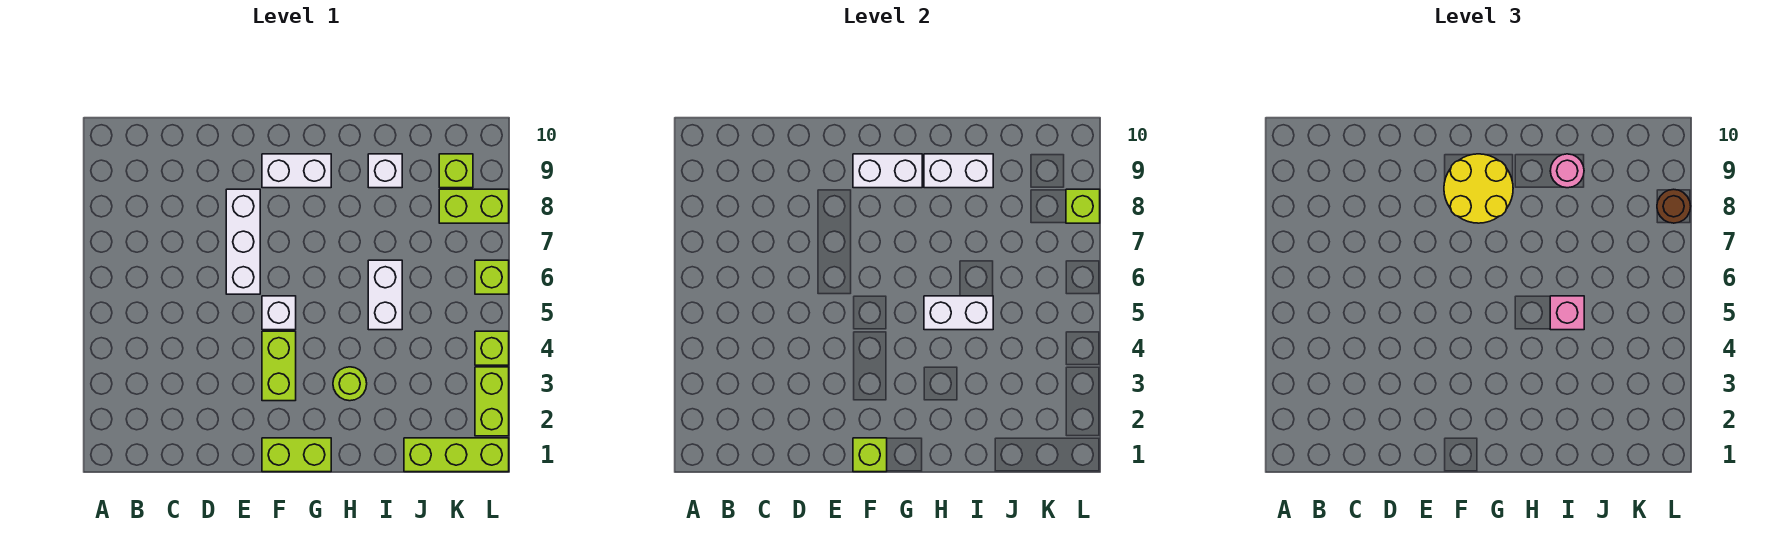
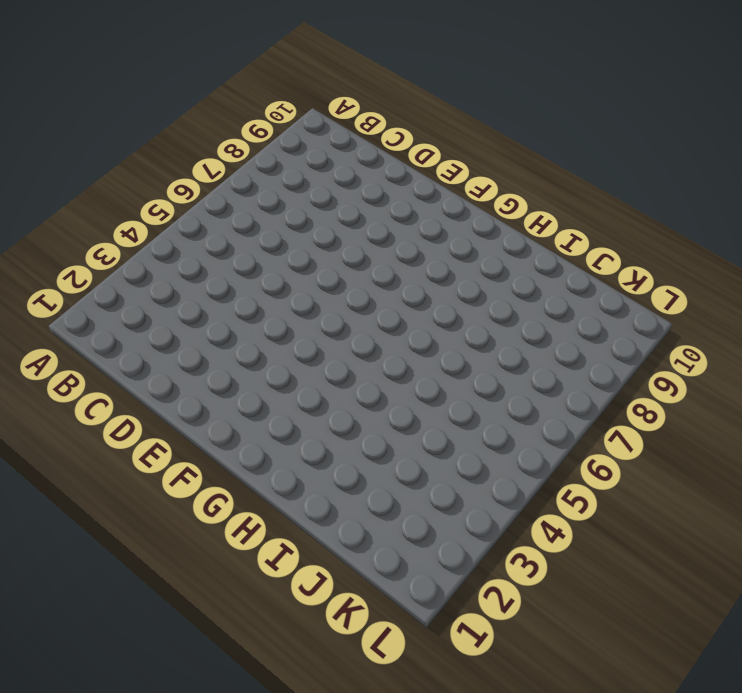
none -> white brick E6:E8 level 1
none -> lime brick F1:G1 level 1
none -> lime brick F3:F4 level 1

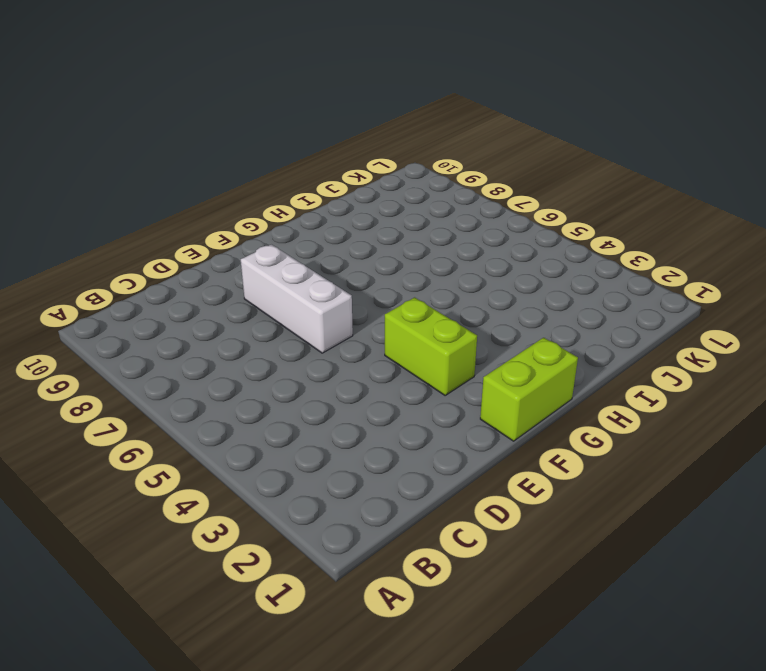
none -> white brick F5 level 1
none -> white brick F9:G9 level 1
none -> lime round brick H3 level 1

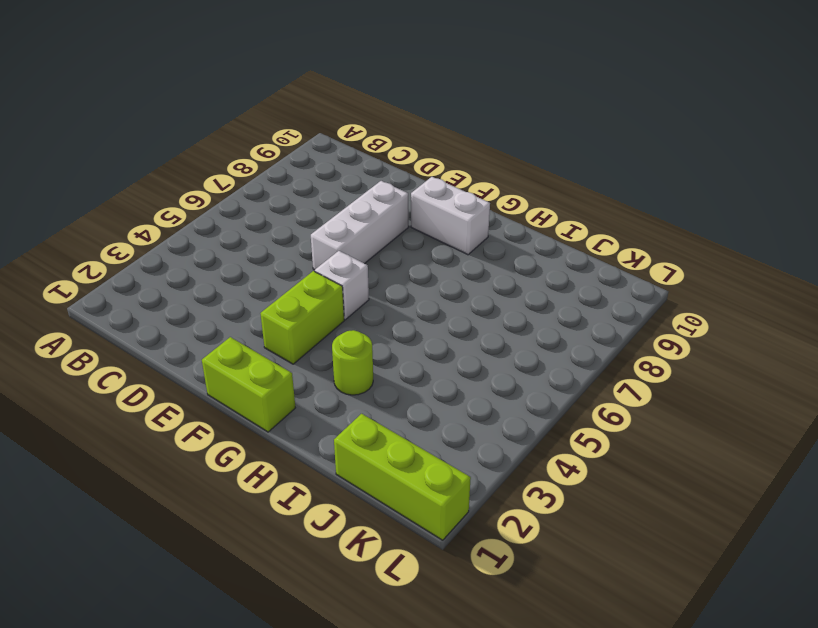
none -> white brick I5:I6 level 1
none -> white brick I9 level 1
none -> lime brick K8:L8 level 1

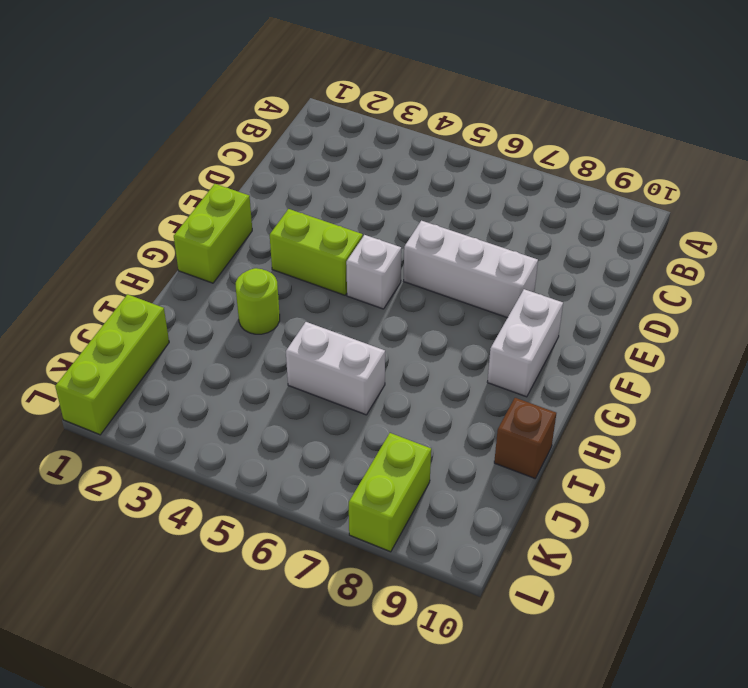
brown brick I10 level 1 -> none
none -> white brick I9 level 1
none -> lime brick K9 level 1
none -> lime brick L2:L3 level 1

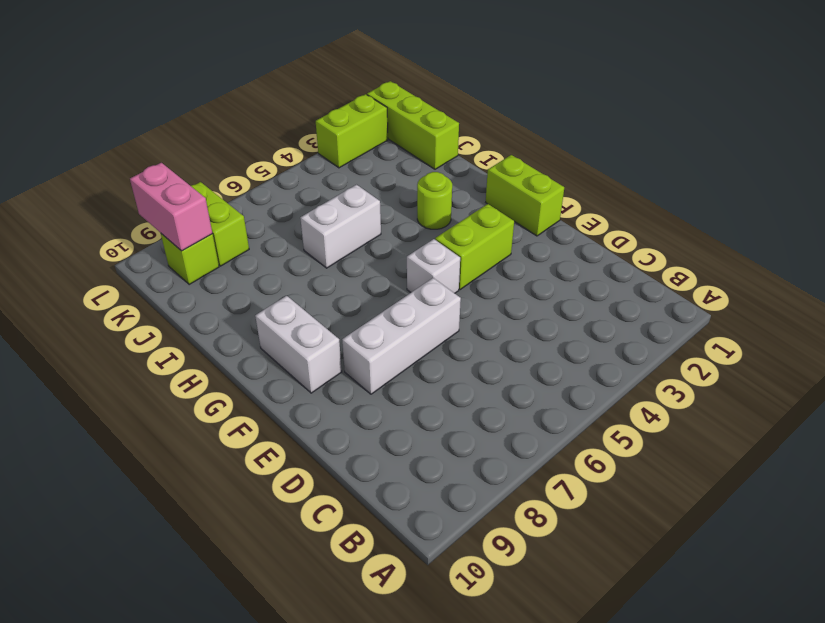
pink brick K9:L9 level 2 -> none
none -> white brick I9 level 1
none -> lime brick L4 level 1
none -> lime brick L6 level 1

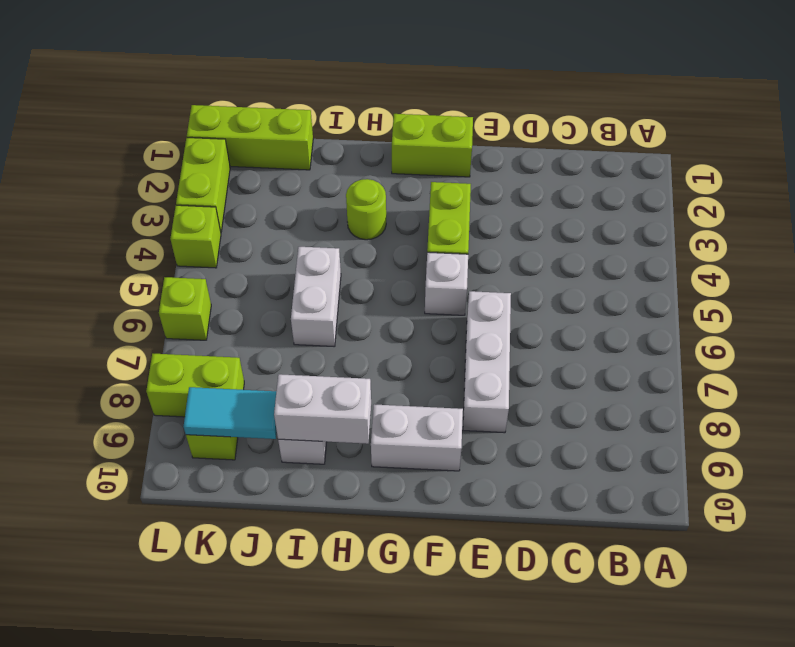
cyan tile J9:K9 level 2 -> none
none -> lime brick F1 level 2
none -> white brick F9:G9 level 2
none -> white brick H5:I5 level 2

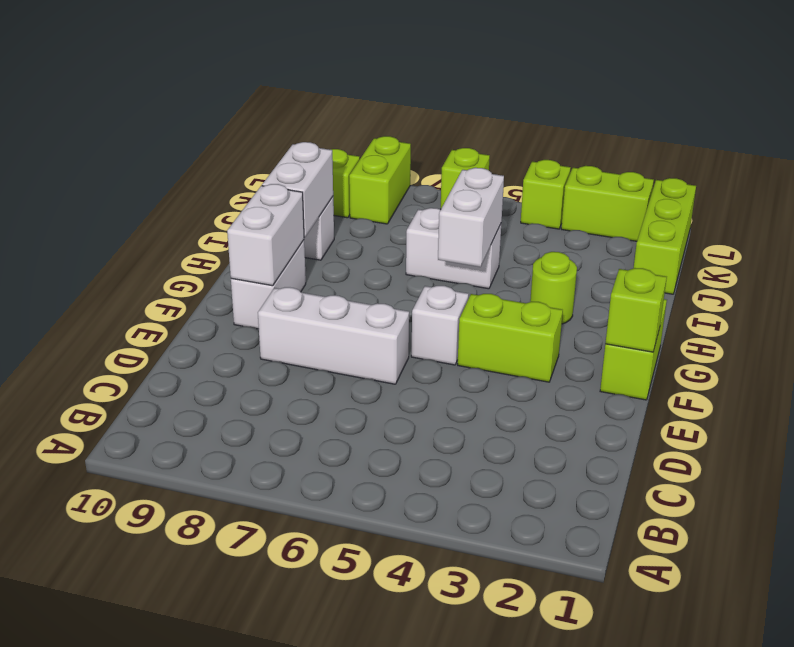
none -> lime brick L8 level 2
none -> yellow round brick F8:G9 level 3
none -> pink brick I5 level 3

